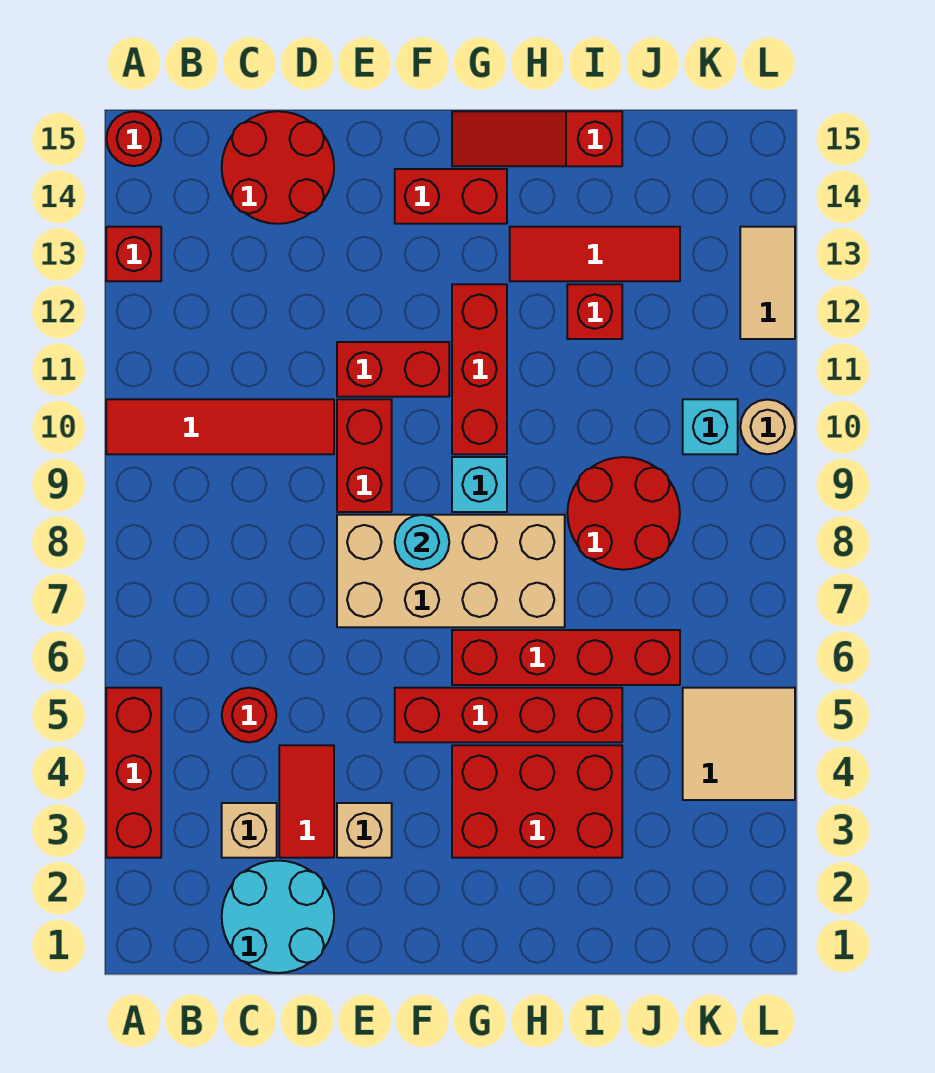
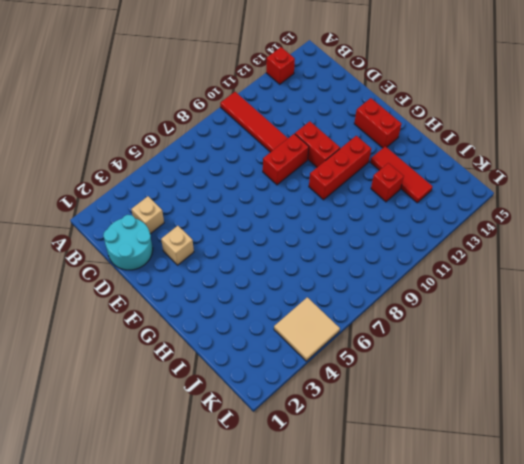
none -> red brick A3:A5 level 1
none -> red round brick A15 level 1
none -> red round brick C5 level 1

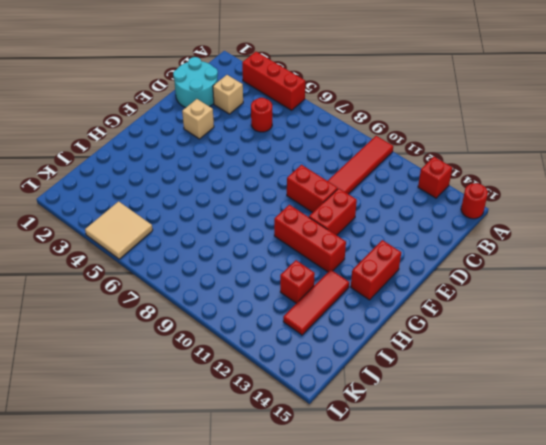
none -> red round brick C14:D15 level 1
none -> red tile D3:D4 level 1
none -> tan brick E7:H8 level 1

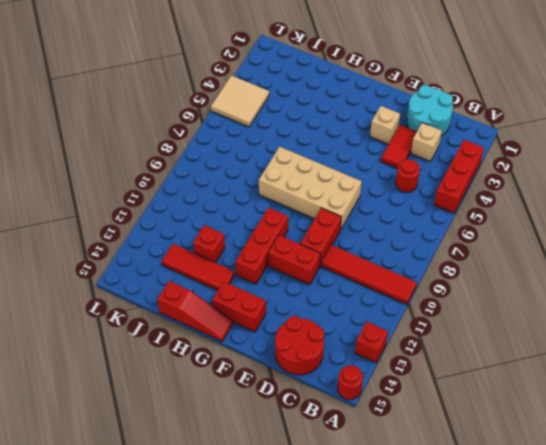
none -> red brick F5:I5 level 1
none -> red brick G3:I4 level 1
none -> red brick G6:J6 level 1

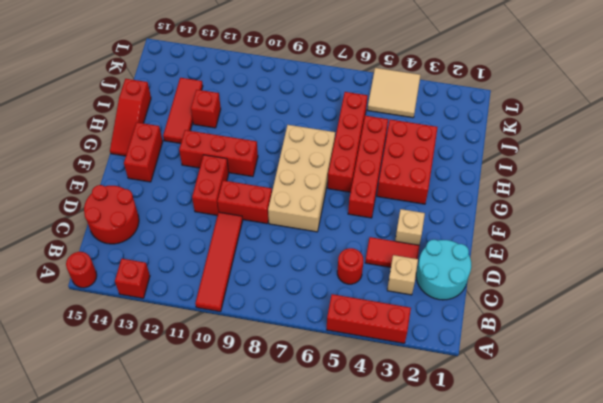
none -> cyan brick G9 level 1
none -> red round brick I8:J9 level 1
none -> cyan brick K10 level 1

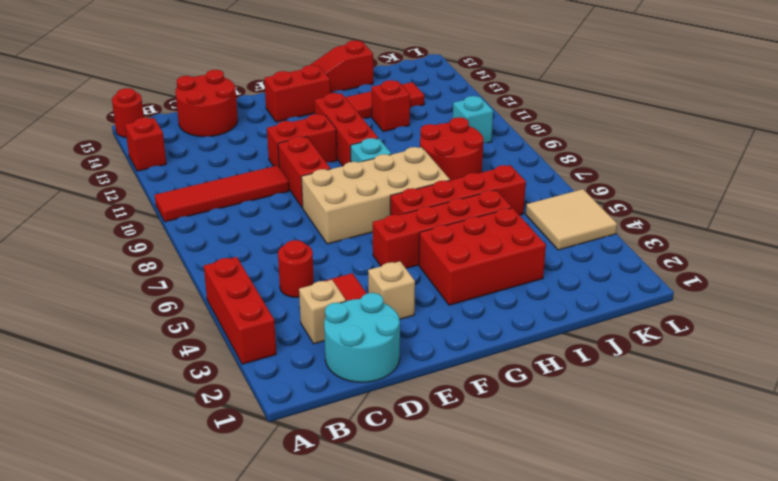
none -> tan round brick L10 level 1
none -> tan tile L12:L13 level 1
none -> cyan round brick F8 level 2

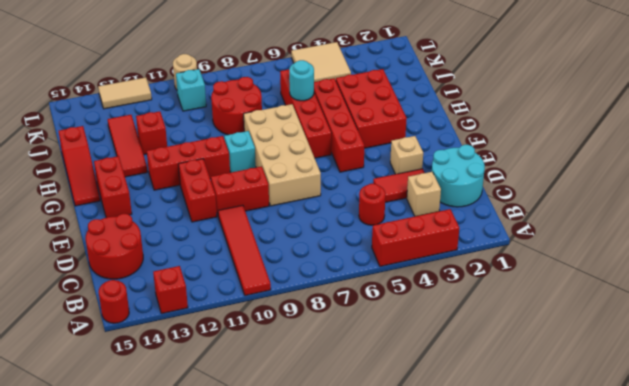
cyan round brick I6 level 2 -> cyan round brick F8 level 2

